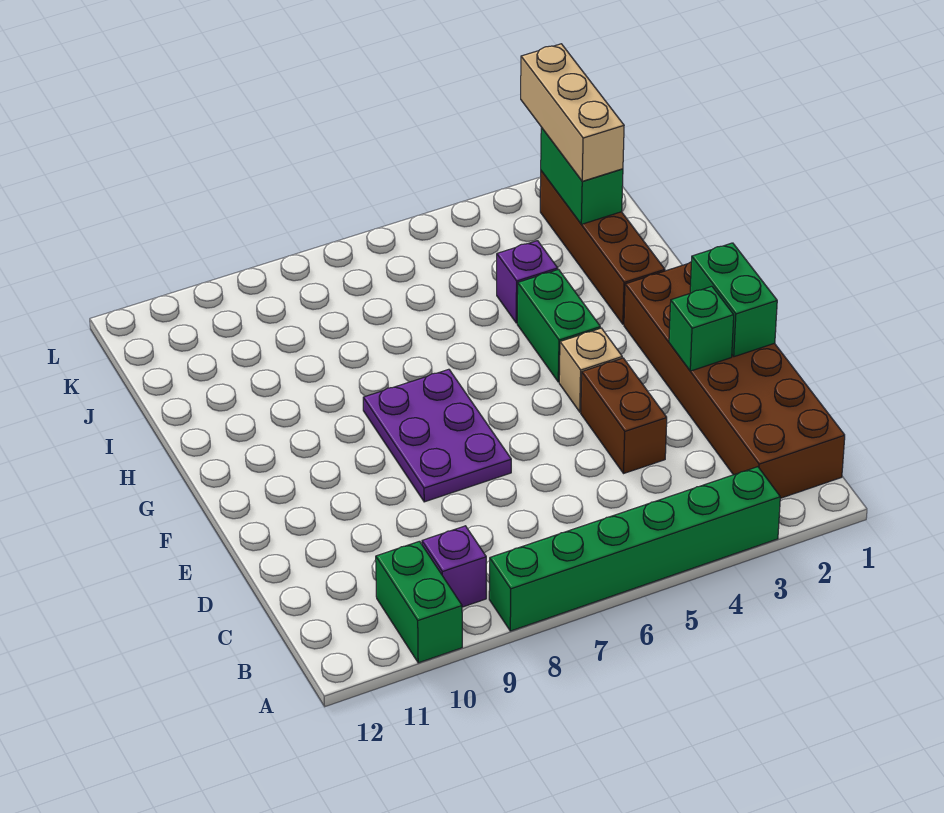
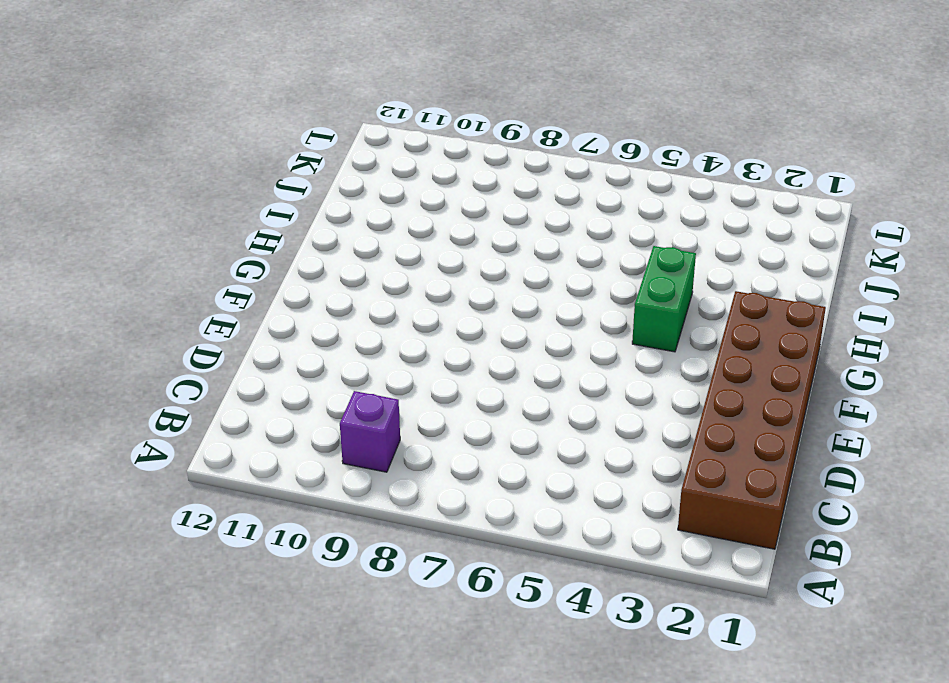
none -> green brick A3:A8 level 1
none -> green brick A10:B10 level 1
none -> brown brick D4:E4 level 1

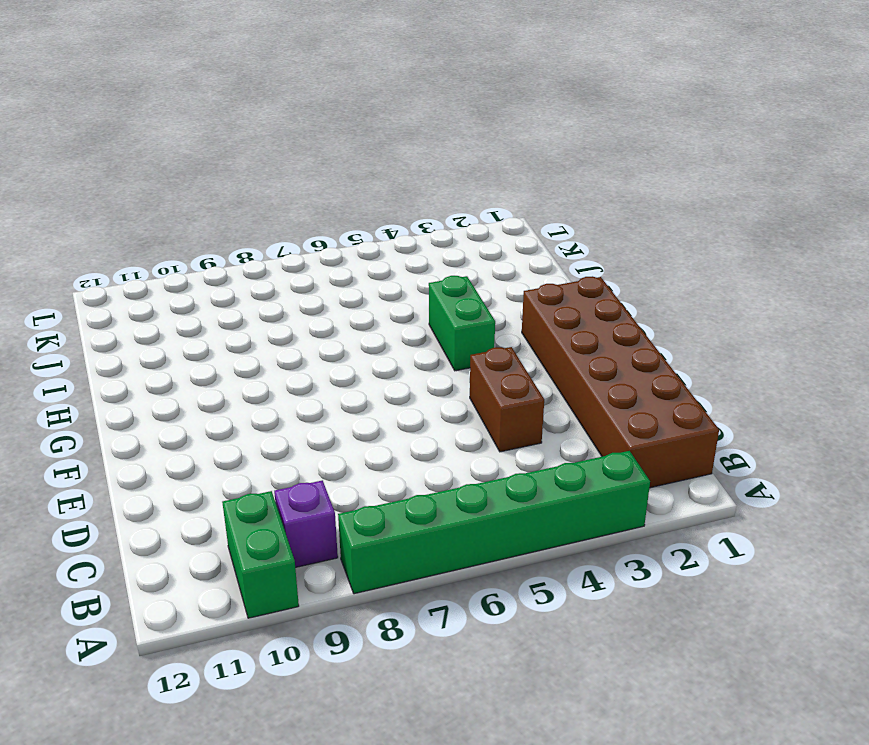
none -> purple plate E7:G8 level 1
none -> tan brick F4 level 1
none -> brown brick H2:K2 level 1

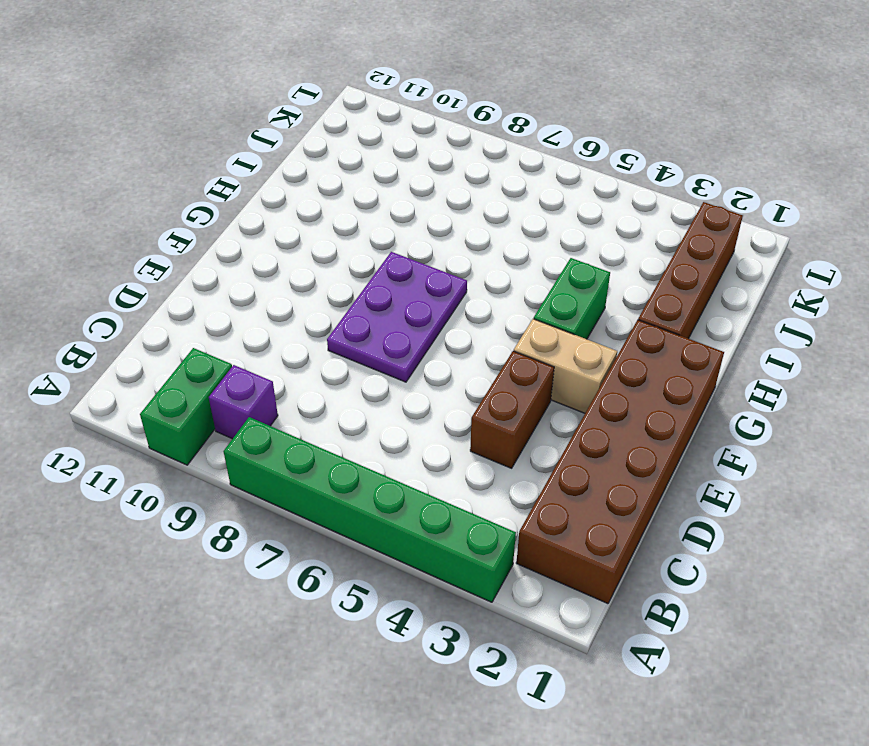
tan brick F3:F4 level 1 -> tan brick F4 level 1
none -> purple brick I4 level 1
none -> green brick E1:F1 level 2
none -> green brick E2 level 2

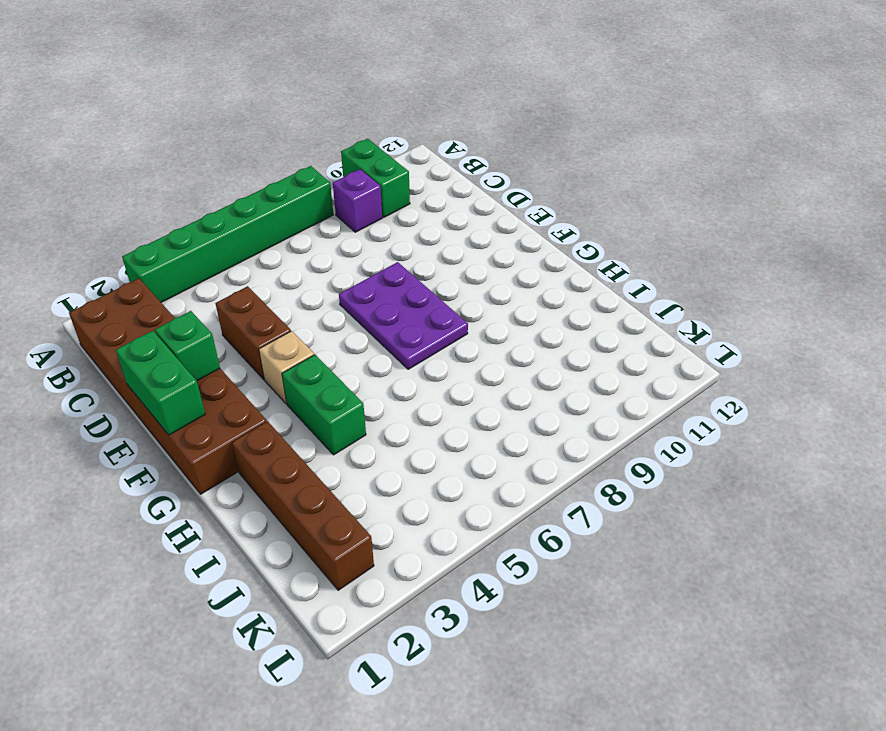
none -> purple brick I4 level 1
none -> green brick J2:K2 level 2
none -> tan brick J2:L2 level 3

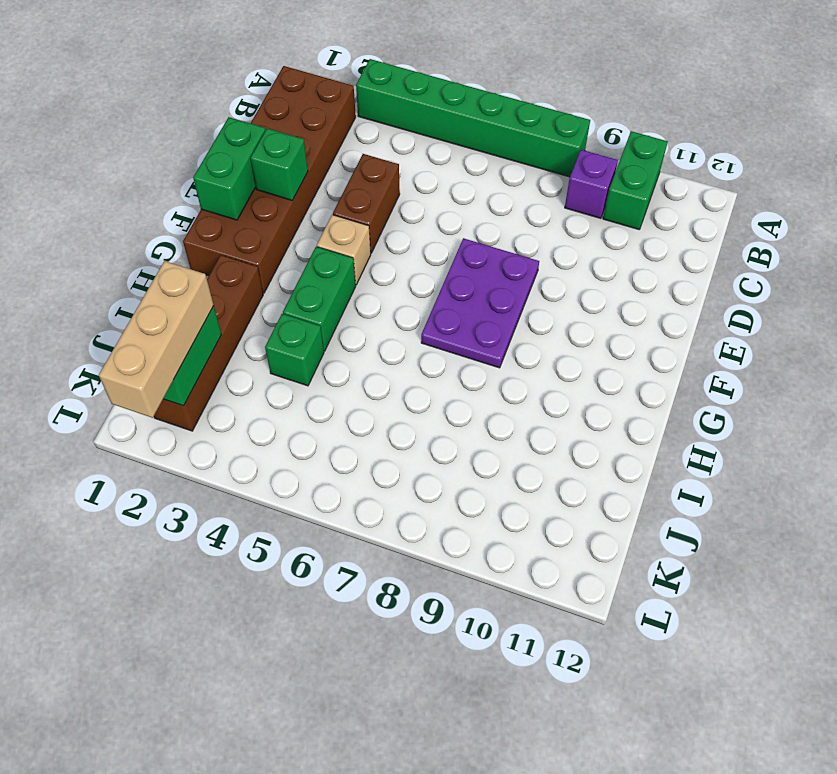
green brick I4 level 1 -> purple brick I4 level 1

